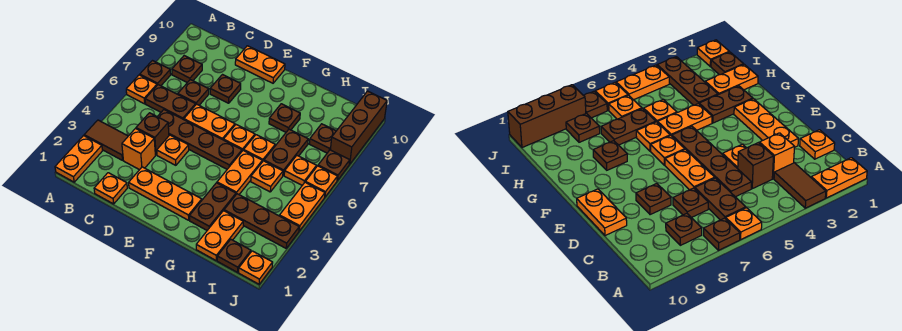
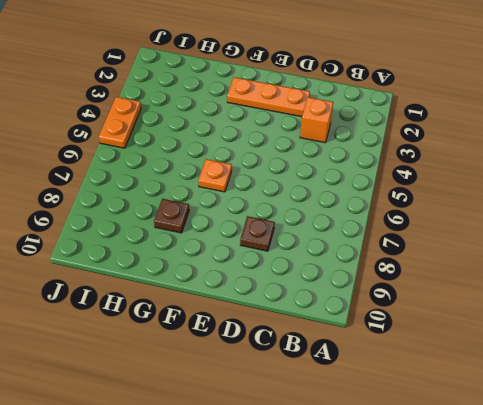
none -> orange plate A1:A2 level 1
none -> brown tile A3:B3 level 1
none -> orange plate A6 level 1
none -> brown plate A7 level 1

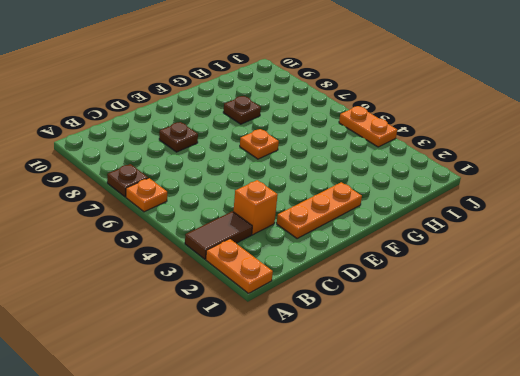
none -> brown plate B6:C6 level 1
none -> brown plate B8 level 1
none -> orange plate C1 level 1
none -> brown brick C4 level 1

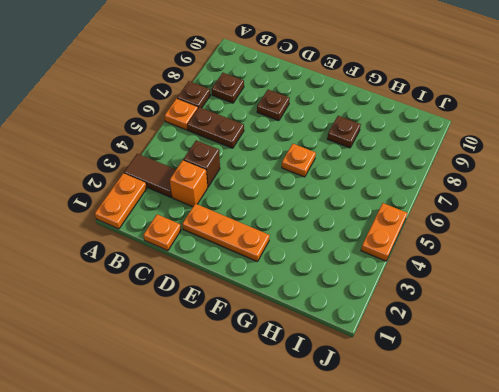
none -> brown plate C5:F5 level 1
none -> brown plate C7 level 1
none -> orange plate D4 level 1
none -> orange plate D6:E6 level 1

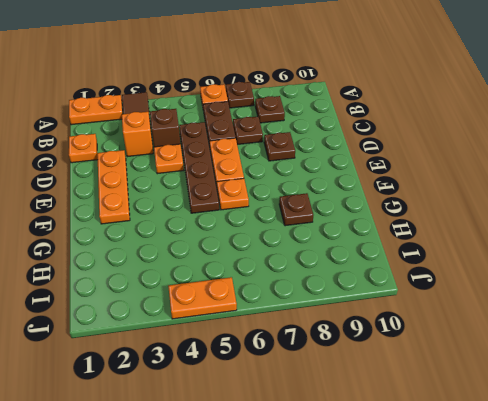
none -> orange plate D10:E10 level 1
none -> brown plate G2:G3 level 1
none -> orange plate G4:G5 level 1
none -> orange plate G6 level 1

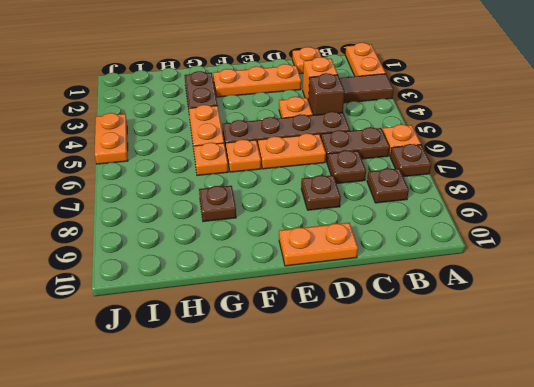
none -> orange plate H1:H2 level 1
none -> brown plate H3:J3 level 1
none -> orange plate H5 level 1
none -> brown plate H6:H7 level 1

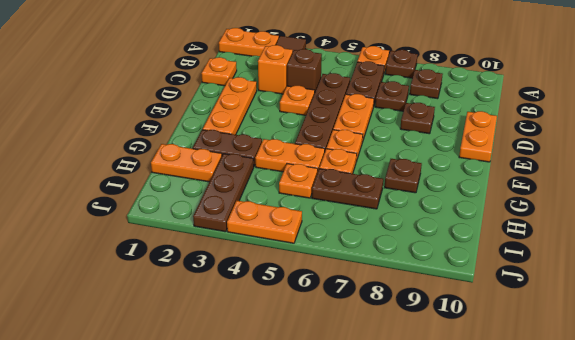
none -> brown plate I1 level 1
none -> orange plate I6 level 1
none -> brown plate I8 level 1
none -> orange plate J1 level 1

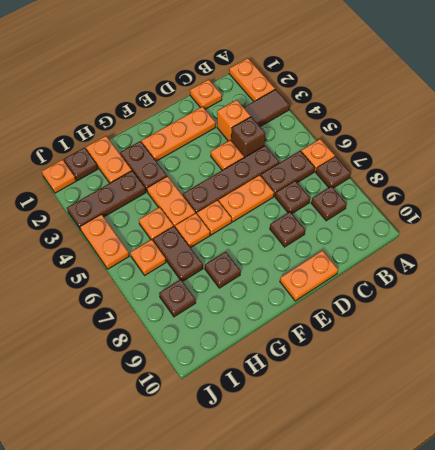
none -> orange plate J6 level 1
none -> brown plate J7 level 1
none -> brown brick J8:J10 level 1

